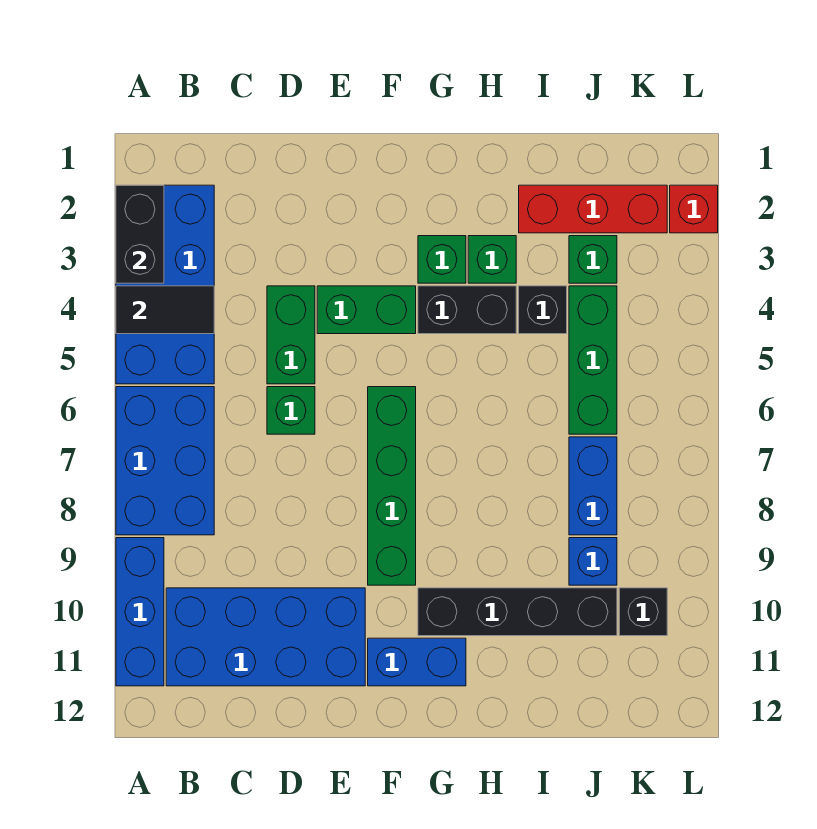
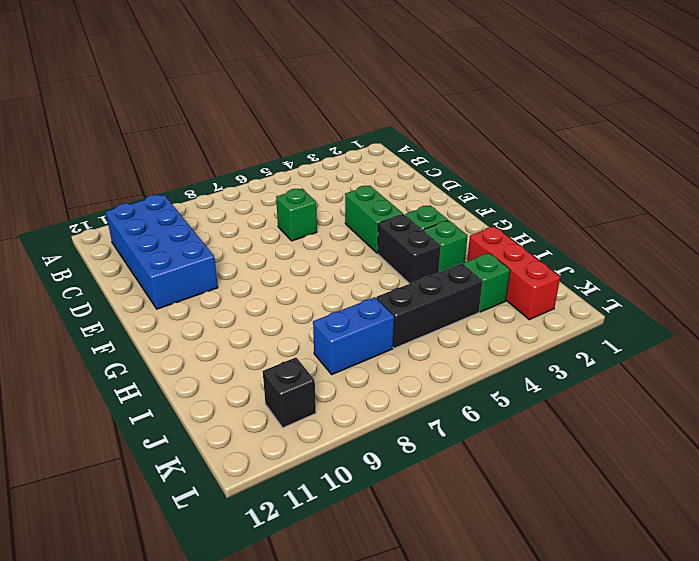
black brick J4:J6 level 1 -> green brick J4:J6 level 1
none -> blue brick A2:B5 level 1
none -> blue brick A6:B8 level 1
none -> blue brick A9:A11 level 1

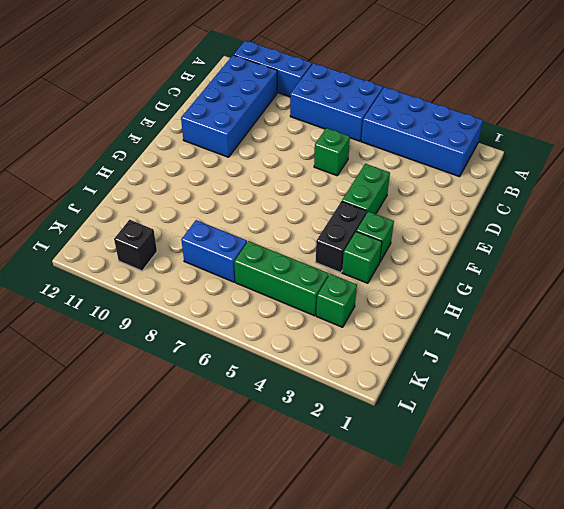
none -> green brick D4:D5 level 1
none -> green brick F6:F9 level 1
none -> blue brick F11:G11 level 1

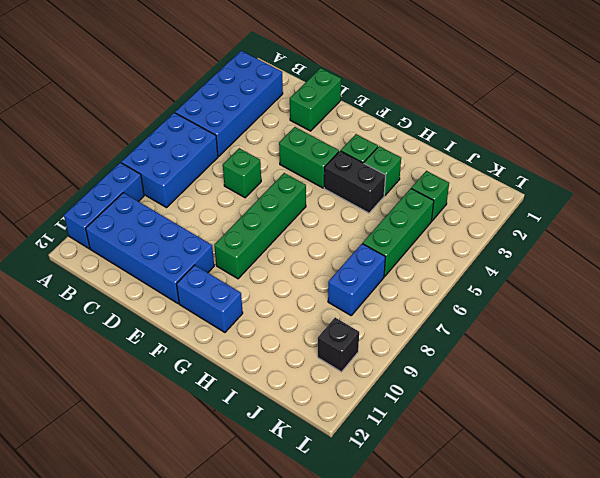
green brick D1:D2 level 1 -> green brick D4:D5 level 1
none -> black brick G10:J10 level 1
none -> red brick I2:K2 level 1
none -> black brick I4 level 1

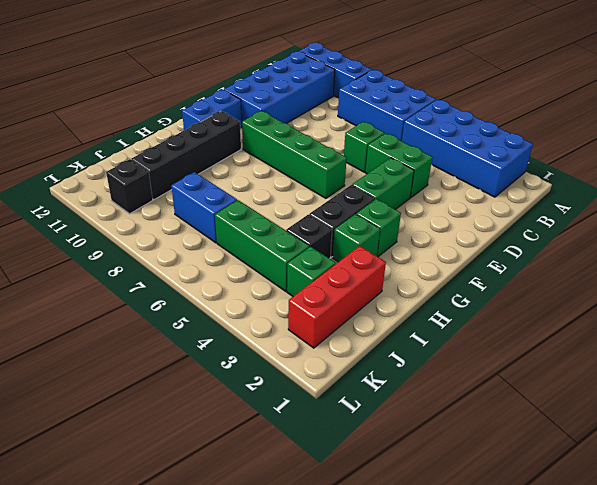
none -> blue brick J9 level 1
none -> red brick L2 level 1
none -> black brick A2:A3 level 2

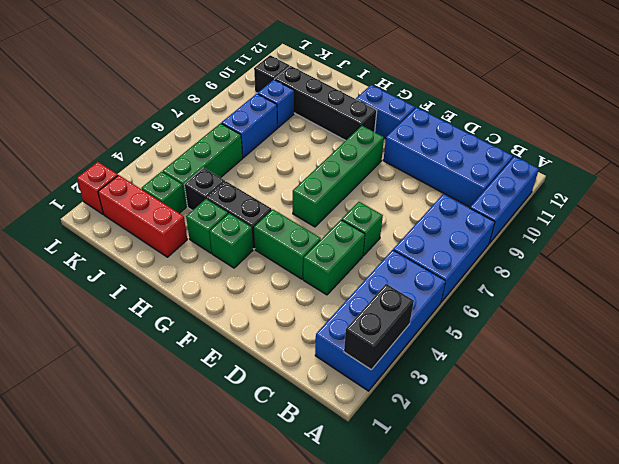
none -> black tile A4:B4 level 2

